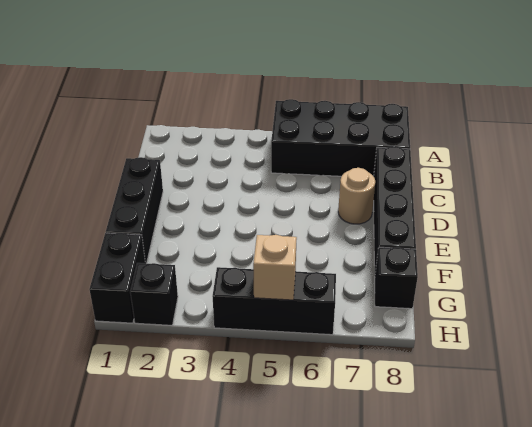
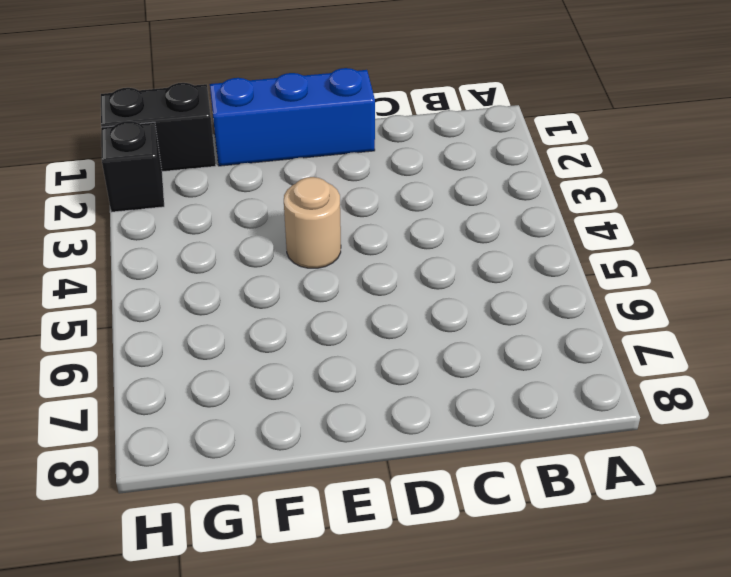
blue brick D1:F1 level 1 -> black brick D1:F1 level 1
tan round brick E4 level 1 -> tan round brick D7 level 1
none -> black brick A5:B8 level 1
none -> black brick C8:F8 level 1

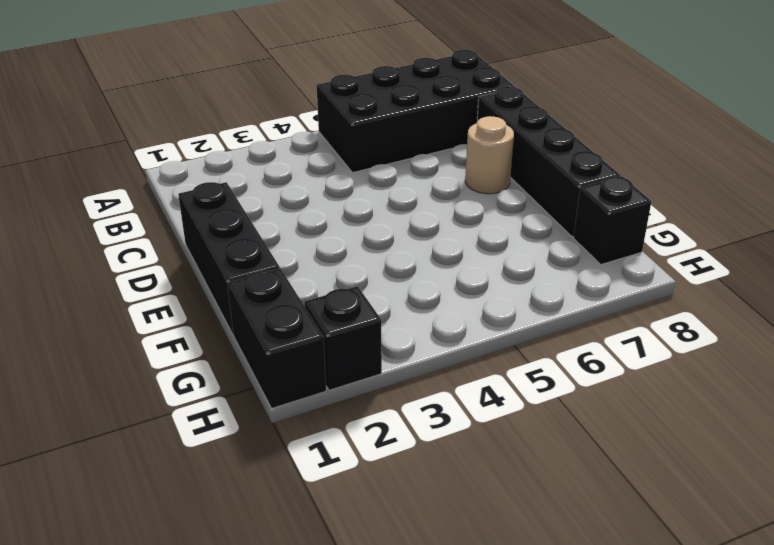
none -> black brick H4:H6 level 1
none -> tan brick H5 level 2

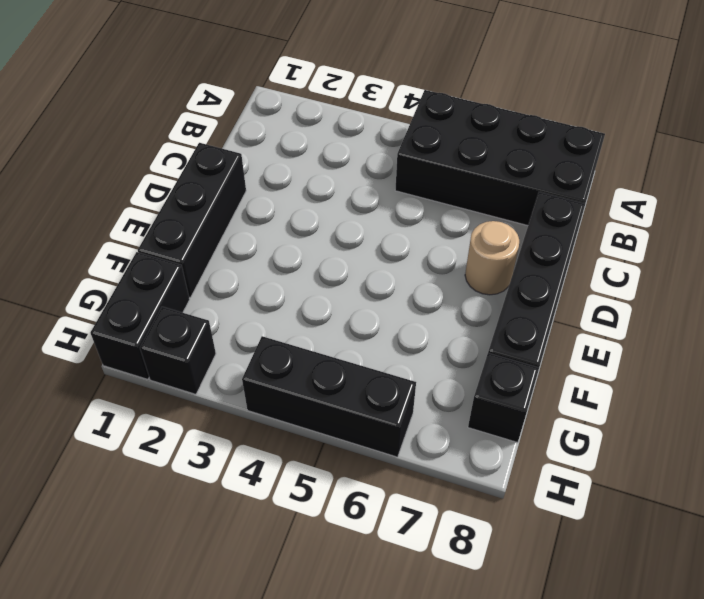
none -> tan brick H5 level 2

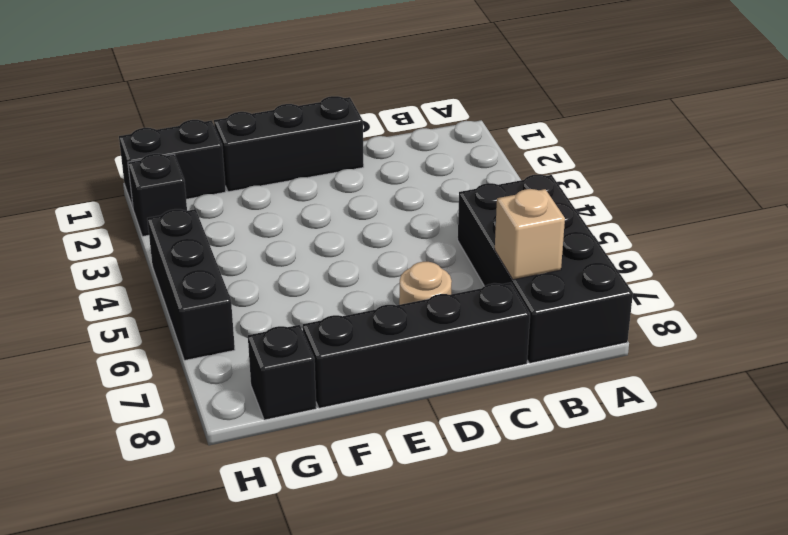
tan brick B7 level 2 -> tan brick H5 level 2

